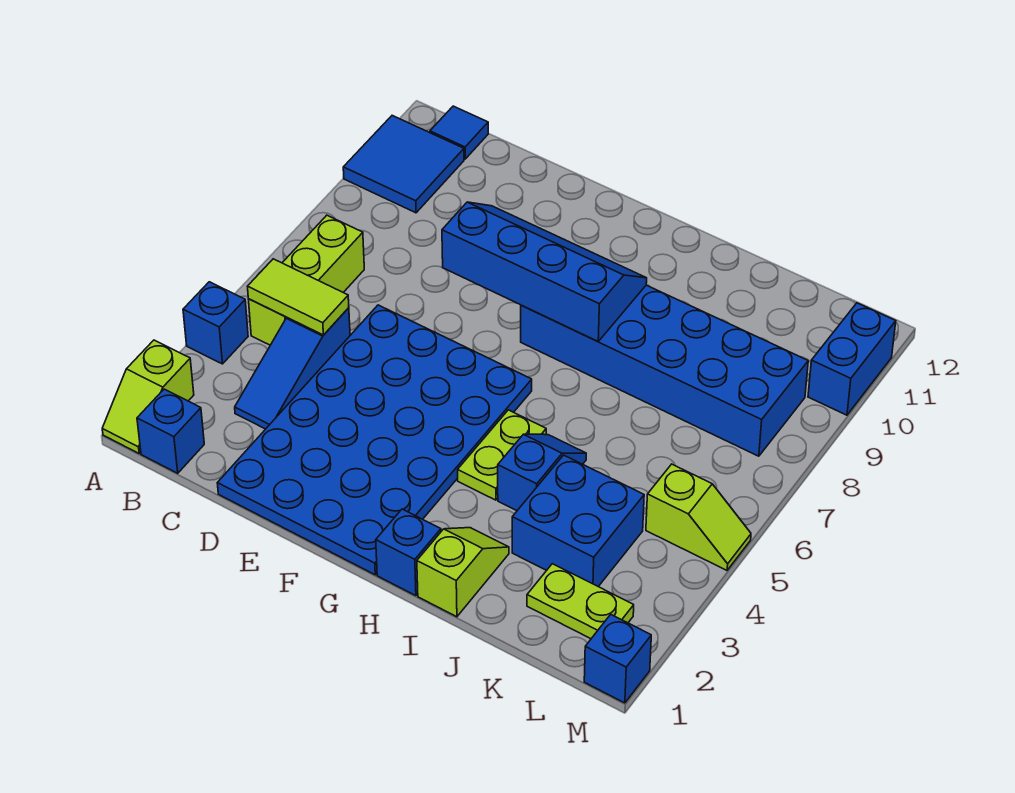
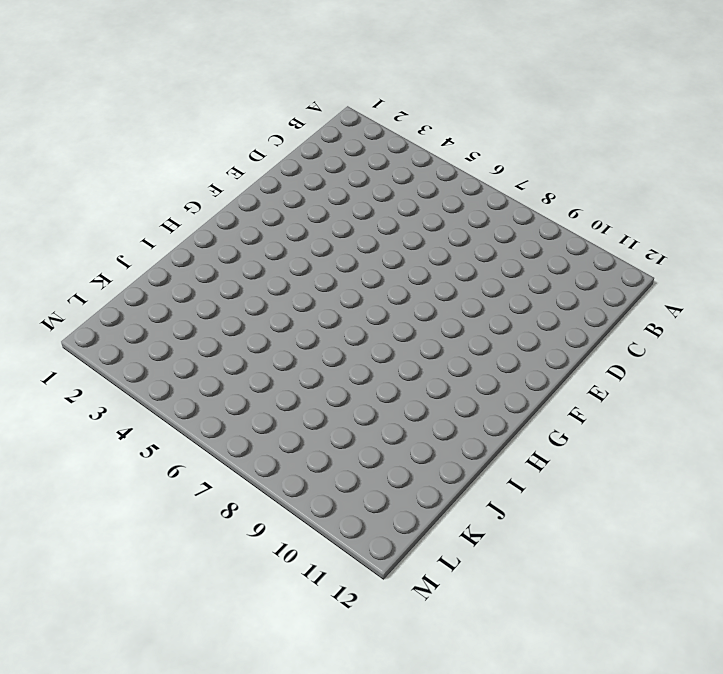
none -> lime slope A1:A2 level 1 top 2
none -> blue brick A4 level 1
none -> blue tile A10:B11 level 1

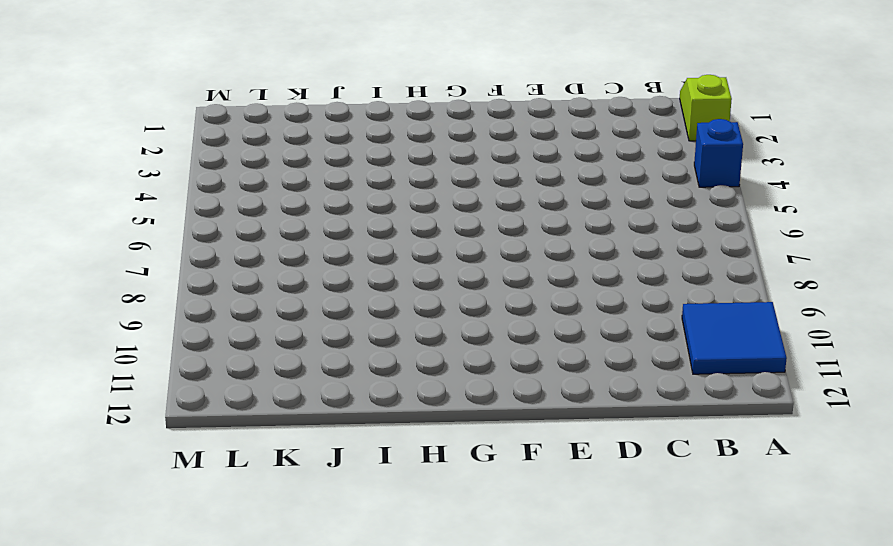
none -> blue brick B1 level 1
none -> lime brick B5:B7 level 1
none -> blue tile B12 level 1

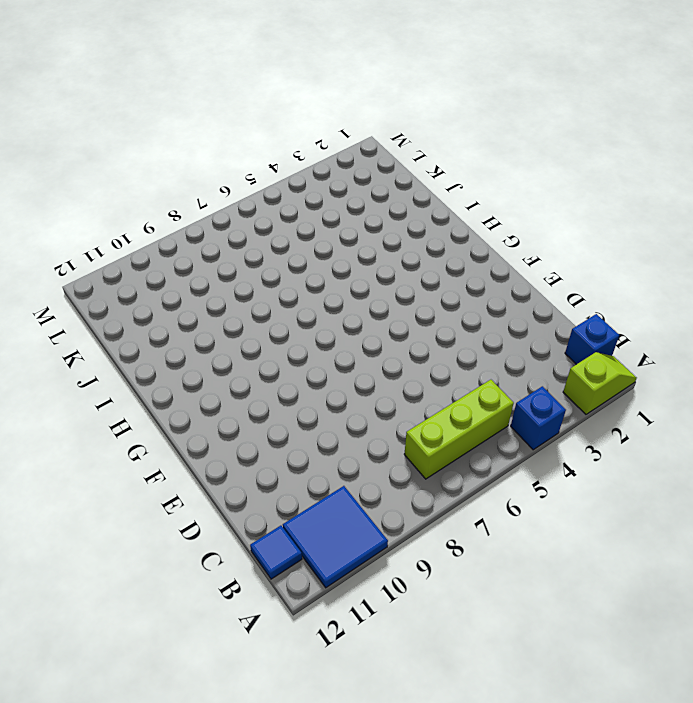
none -> blue slope C3:C5 level 1 top 5
none -> blue plate D1:G6 level 1
none -> blue brick G8:L9 level 1

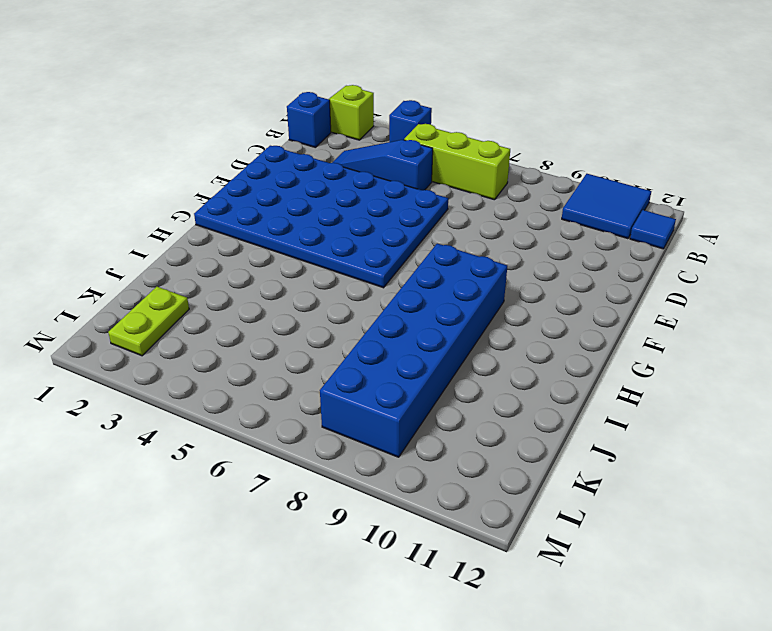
none -> blue brick H1 level 1
none -> lime plate H4:H5 level 1
none -> lime slope I1:I2 level 1 top 1

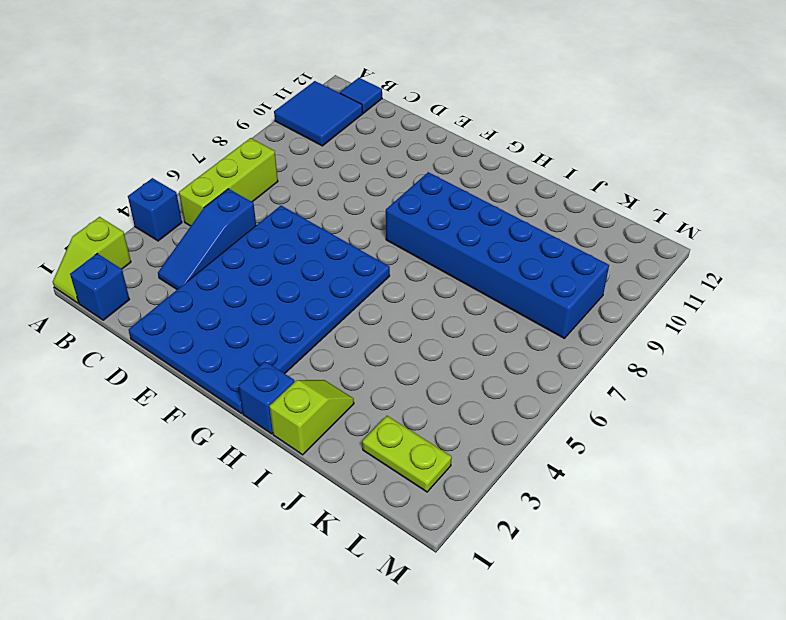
none -> lime plate H4:H5 level 1
none -> blue slope I4:I5 level 1 top 4
none -> blue brick J3:K4 level 1

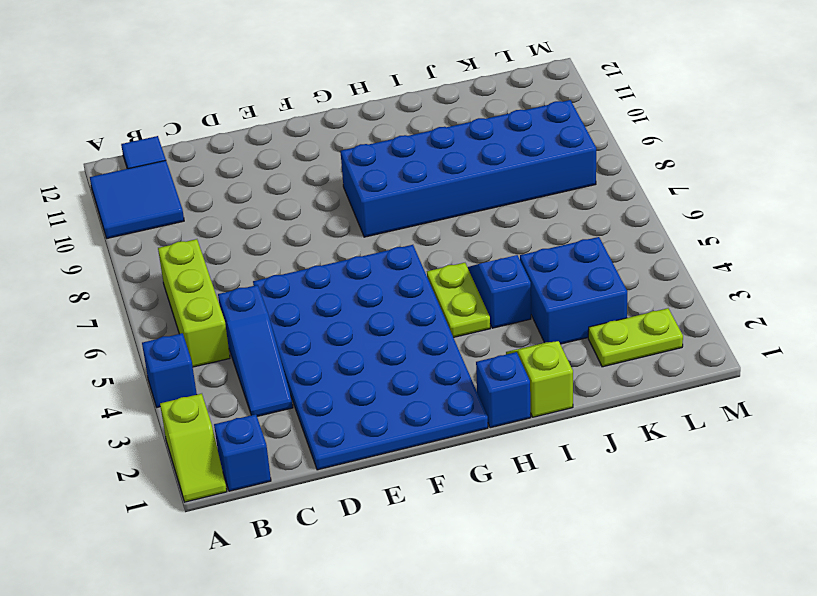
none -> lime slope L5:M5 level 1 top L
none -> blue brick M1 level 1
none -> blue brick M10:M11 level 1

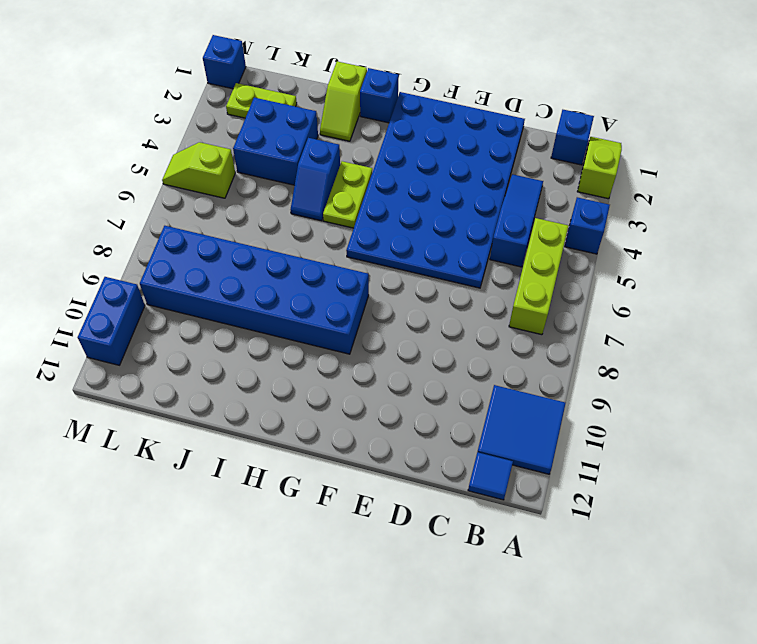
none -> lime tile B5:C5 level 2
none -> blue slope E8:H9 level 2 top 8

